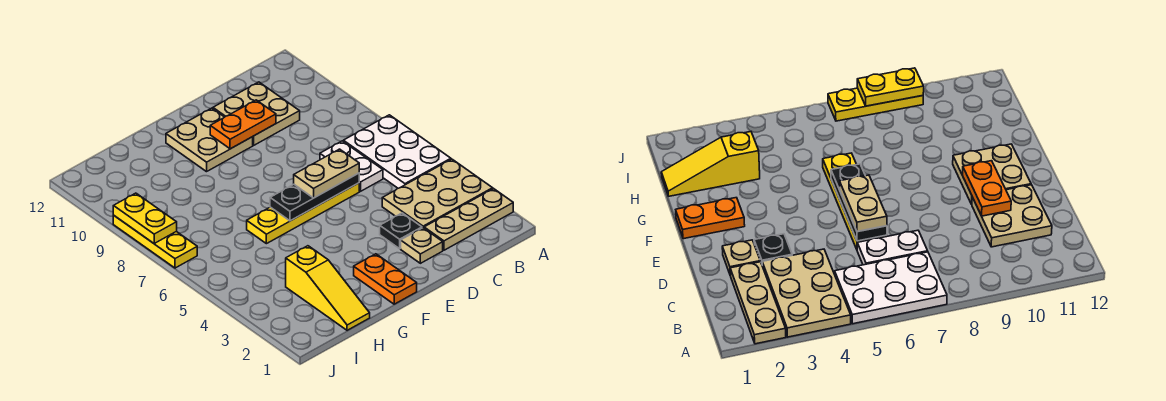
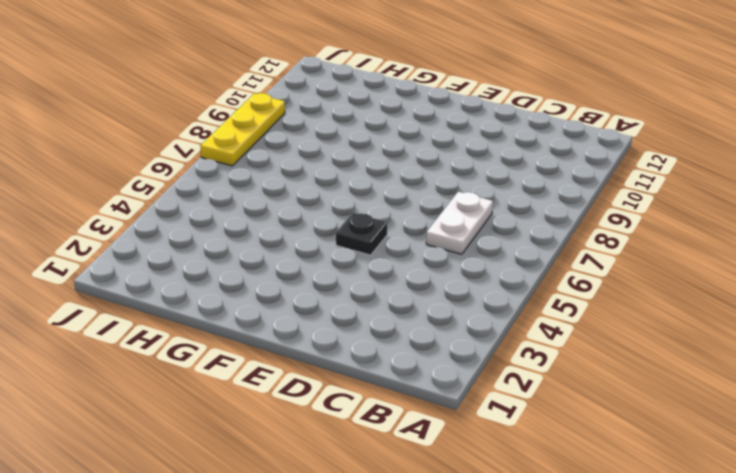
black plate E5 level 1 -> black plate D3 level 1
none -> tan plate A2:C2 level 1
none -> tan plate A3:C4 level 1
none -> white plate A5:B7 level 1

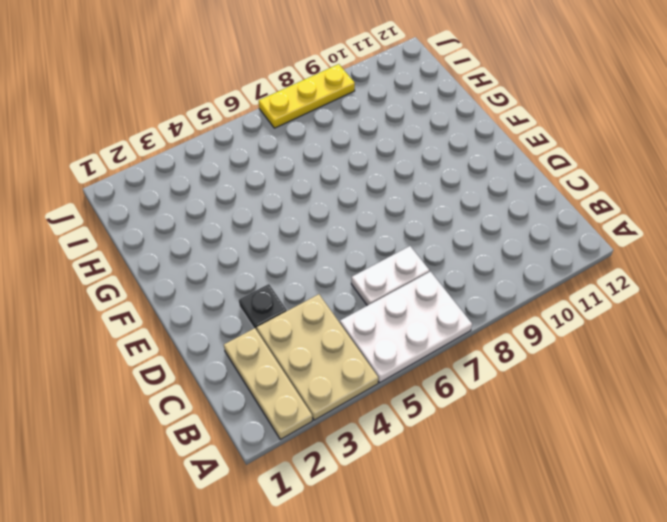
none -> tan plate C10:D11 level 1
none -> tan plate D2 level 1
none -> yellow plate D6:G6 level 1

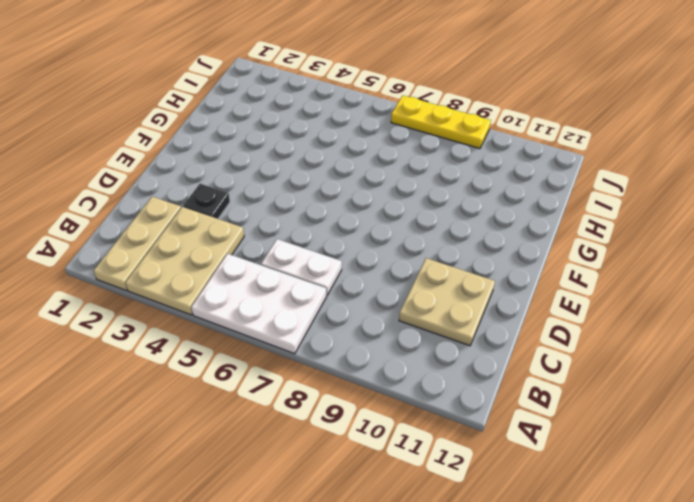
none -> tan plate D2 level 1
none -> yellow plate D6:G6 level 1
none -> tan plate E10:F11 level 1

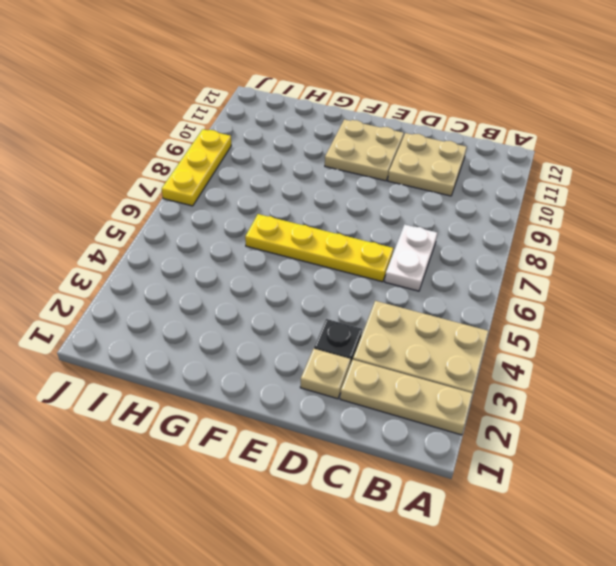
none -> white plate A5:B7 level 1
none -> orange plate F1:F2 level 1
none -> yellow slope H1:H3 level 1 top 3

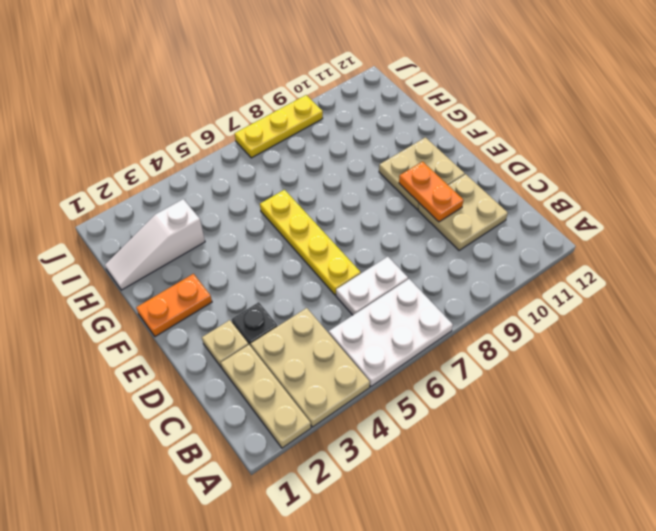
white slope H1:H3 level 1 top 3 -> yellow slope H1:H3 level 1 top 3
none -> black plate D6:F6 level 2
none -> yellow plate J8:J9 level 2
none -> tan plate D6:E6 level 3

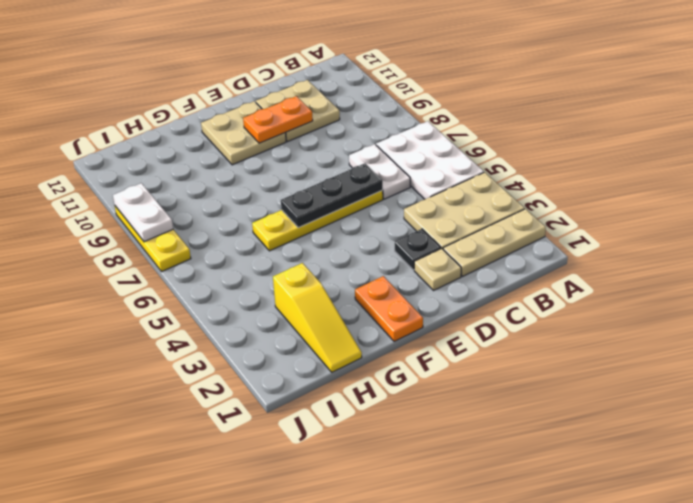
white plate J8:J9 level 2 -> yellow plate J8:J9 level 2
none -> tan plate D6:E6 level 3

